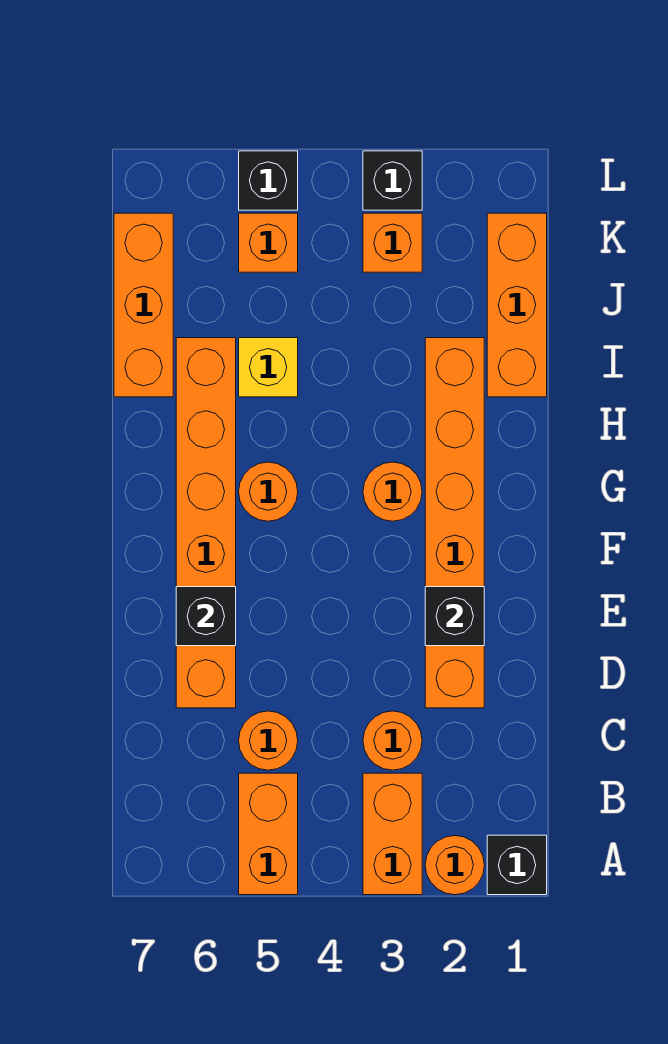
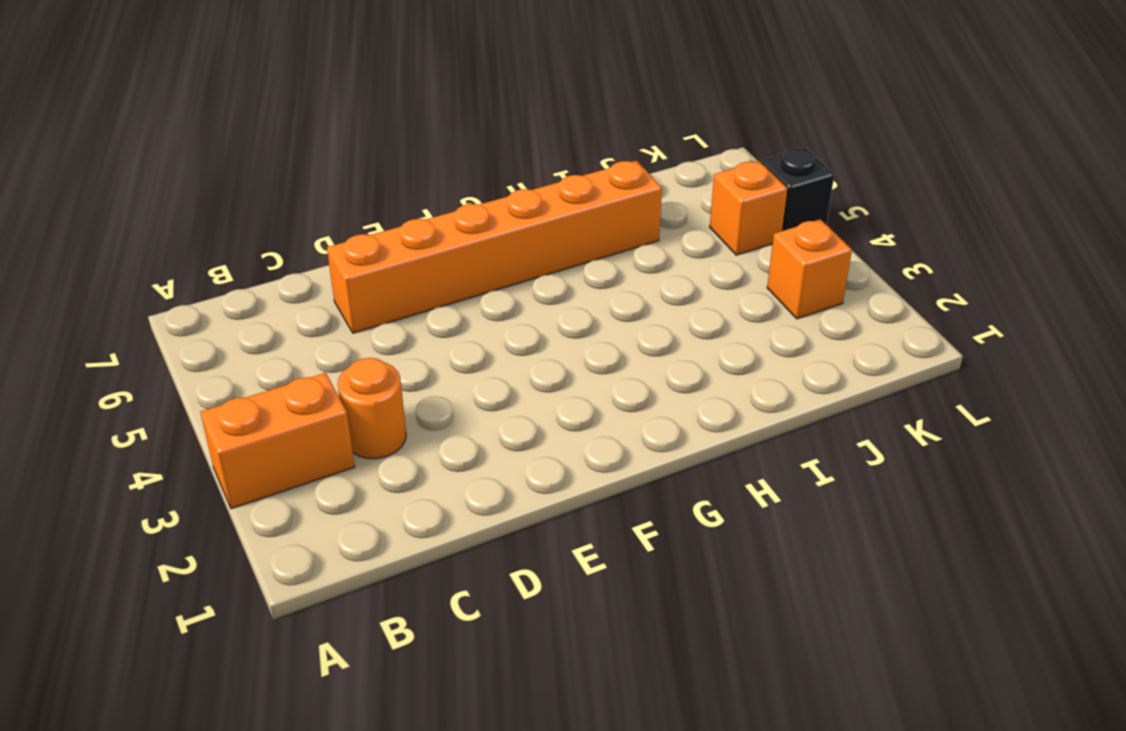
none -> black brick A1 level 1
none -> orange round brick A2 level 1
none -> orange brick A5:B5 level 1

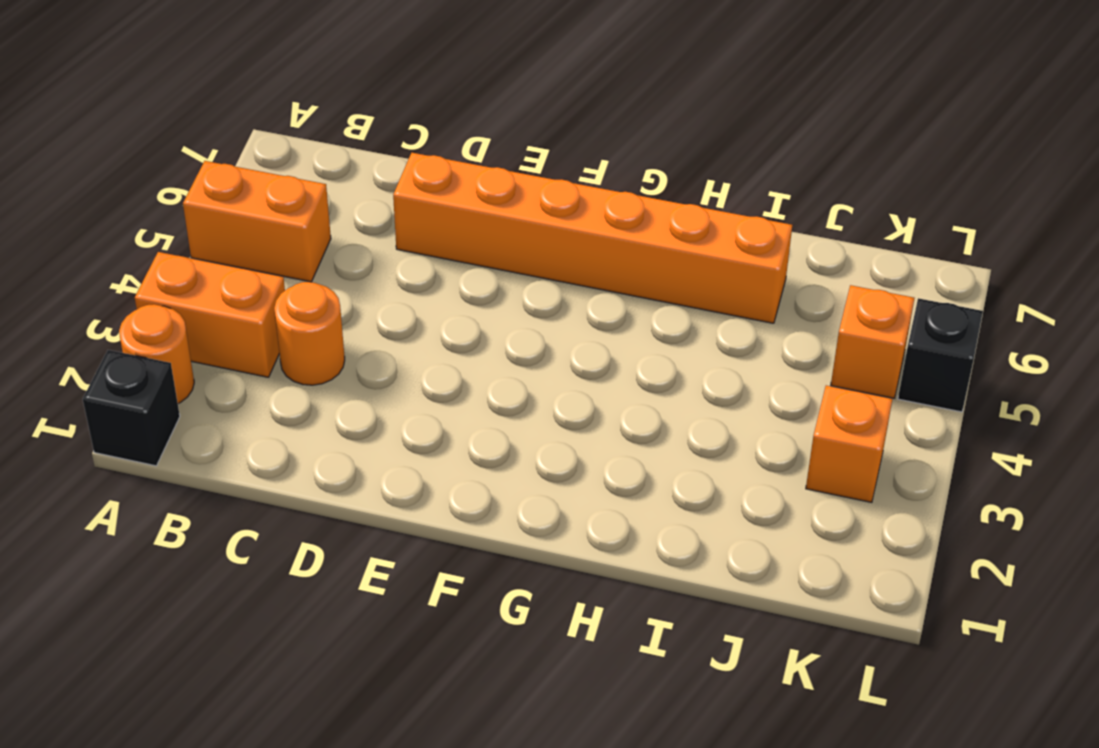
none -> orange round brick C5 level 1
none -> orange brick D2:I2 level 1
none -> orange round brick G3 level 1

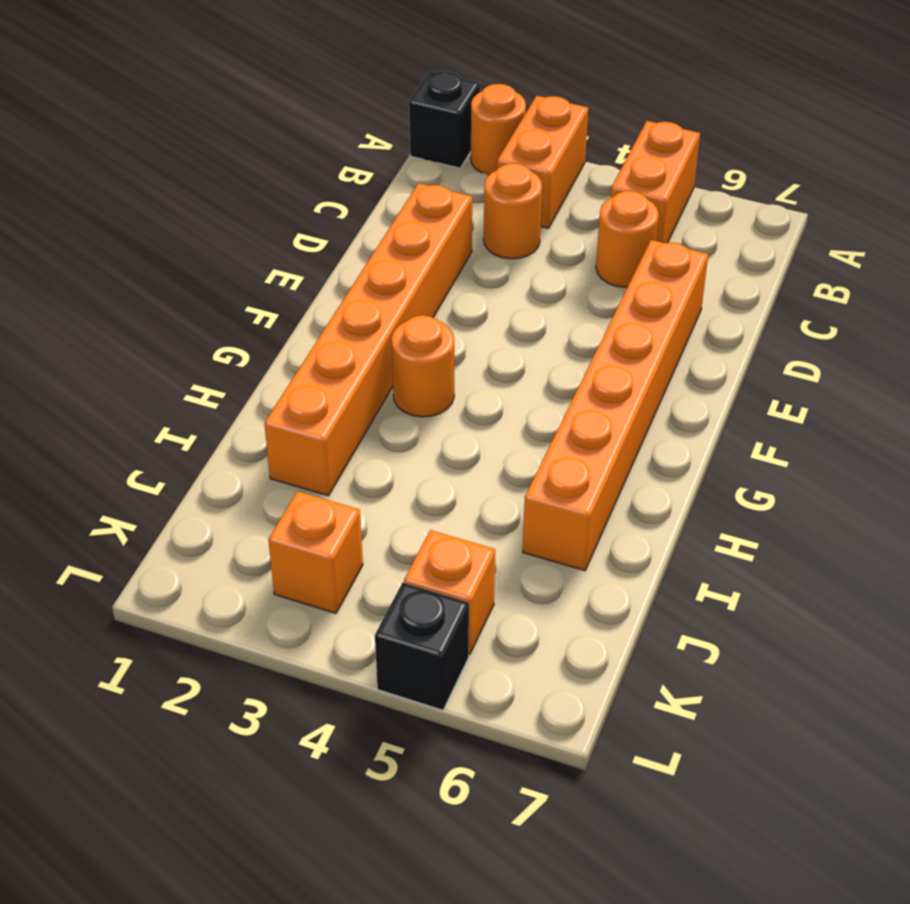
none -> orange round brick G5 level 1
none -> orange brick I1:K1 level 1
none -> yellow brick I5 level 1

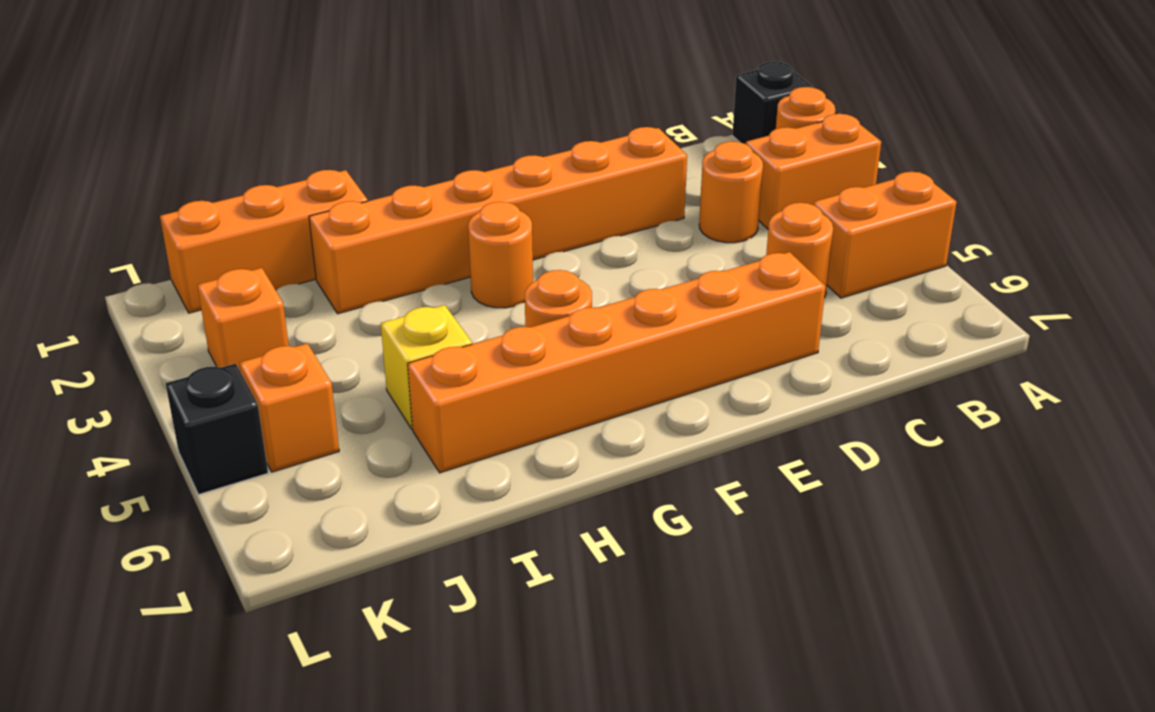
none -> orange brick I7:K7 level 1
none -> black brick L3 level 1
none -> black brick E2 level 2

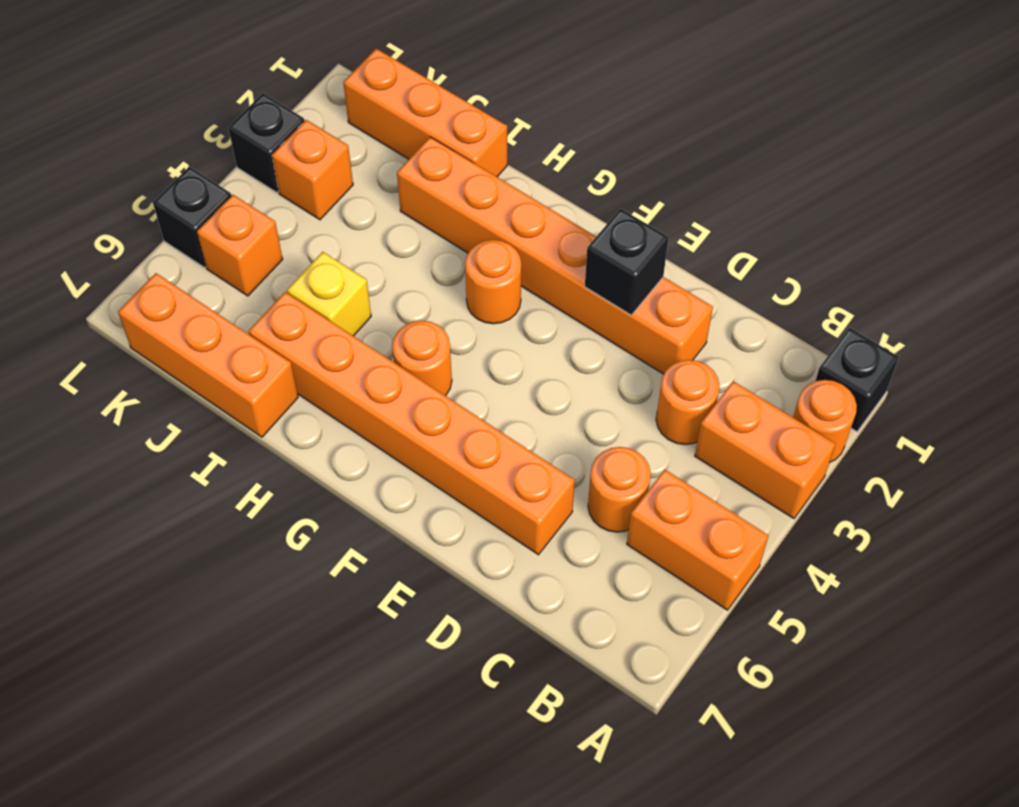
none -> black brick E6 level 2

